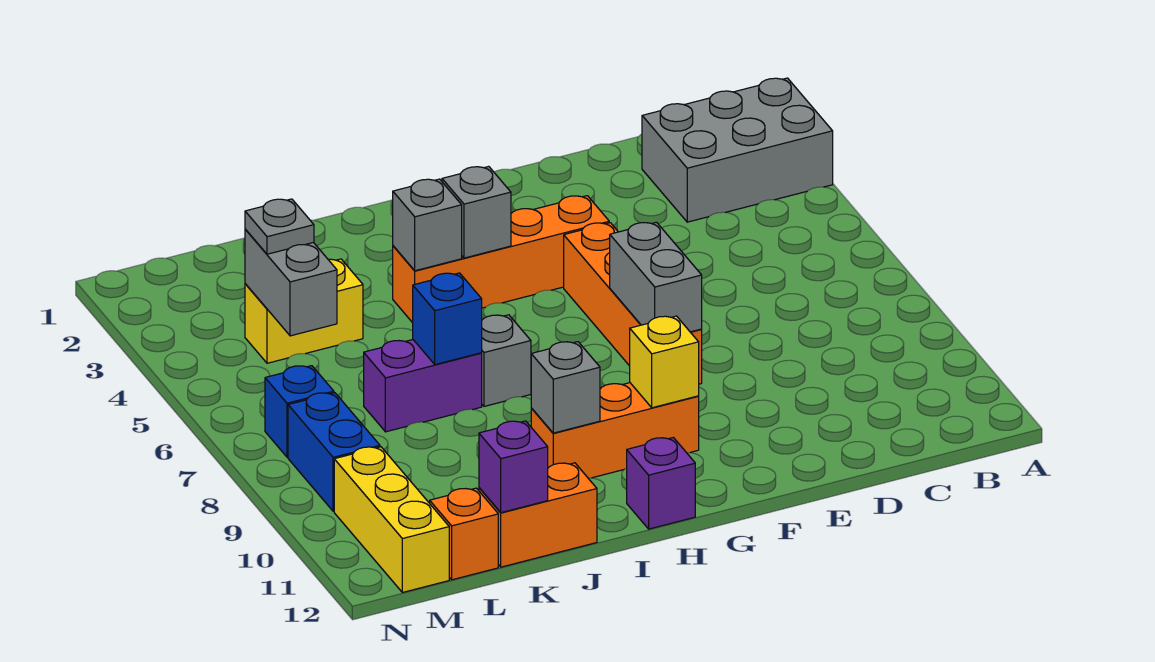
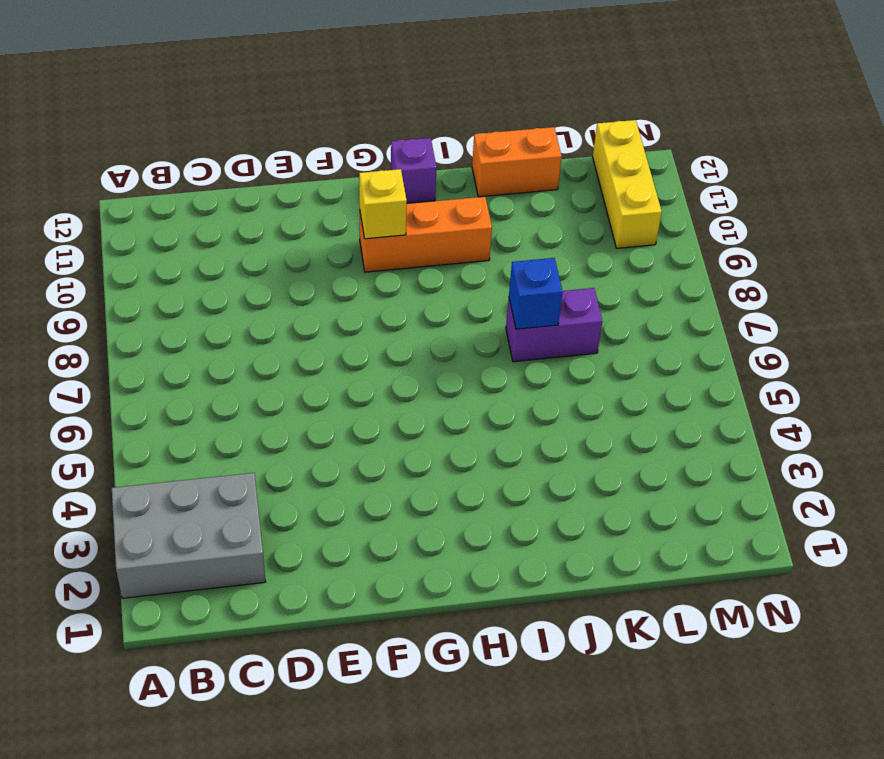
none -> orange brick F4:I4 level 1
none -> orange brick F5:F8 level 1
none -> grey brick I7 level 1

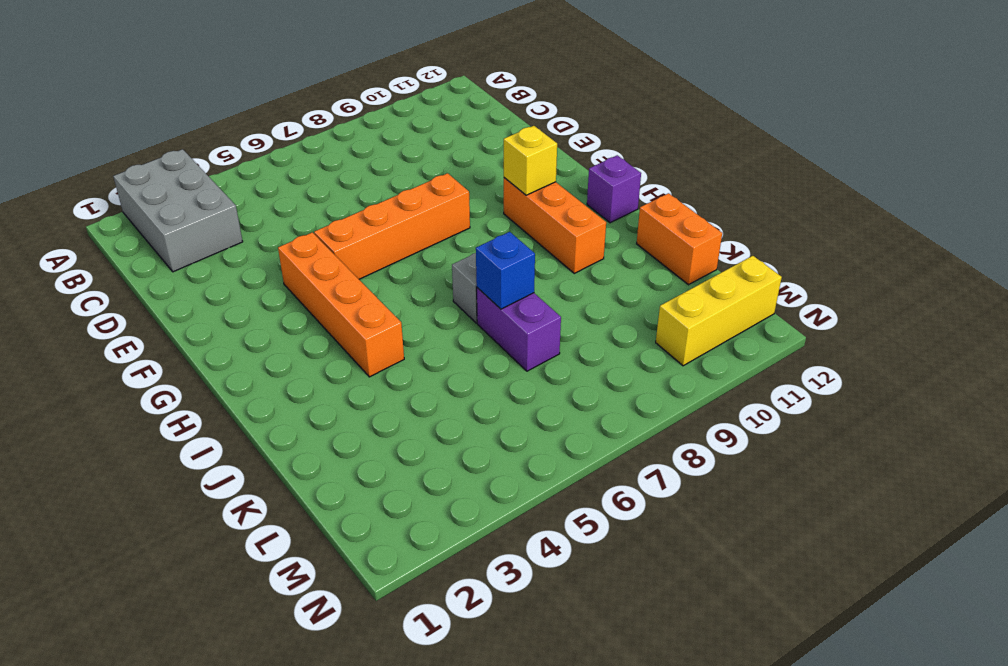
none -> yellow brick K4:L4 level 1
none -> orange brick L12 level 1
none -> blue brick M7 level 1

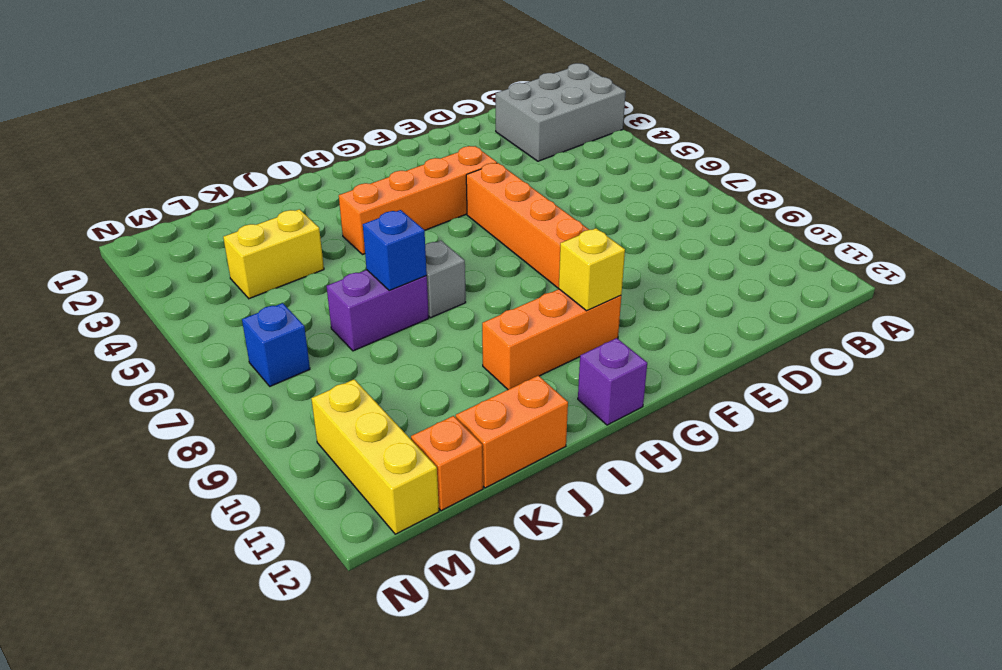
none -> blue brick M8:M9 level 1
none -> grey brick F7:F8 level 2
none -> grey brick H4 level 2

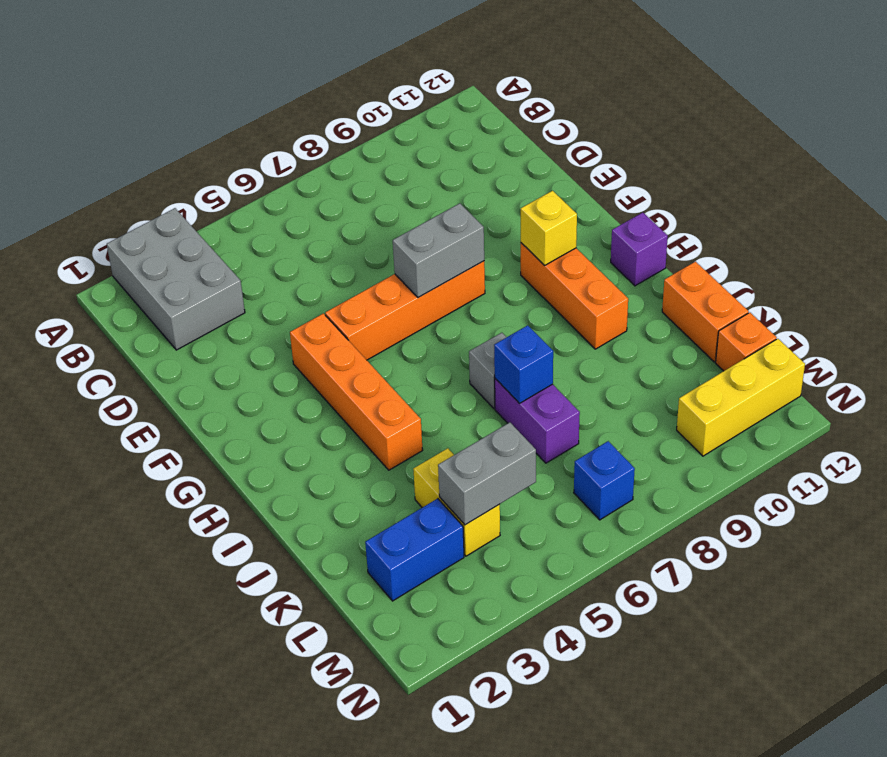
blue brick L2:L3 level 1 -> blue brick M8:M9 level 1
none -> grey brick H4 level 2
none -> grey brick I4 level 2
none -> grey brick I10 level 2

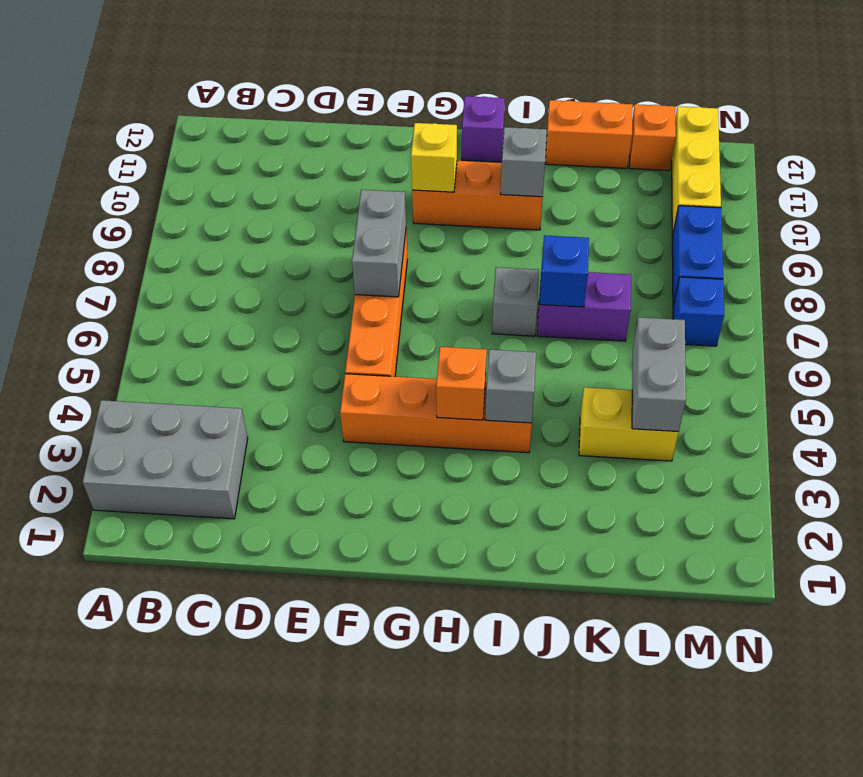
orange brick H4 level 2 -> grey brick H4 level 2
none -> purple brick K12 level 2
none -> grey plate L4 level 3

